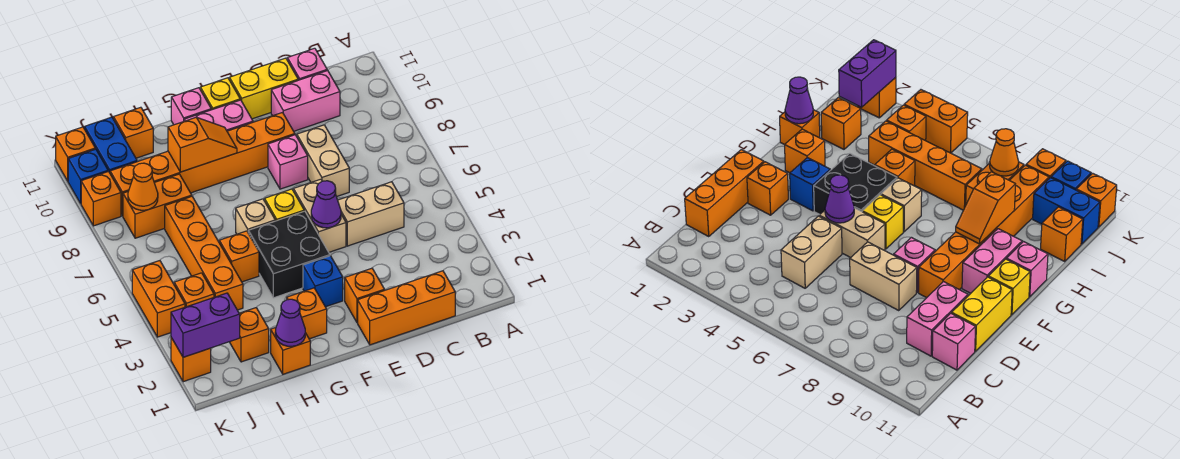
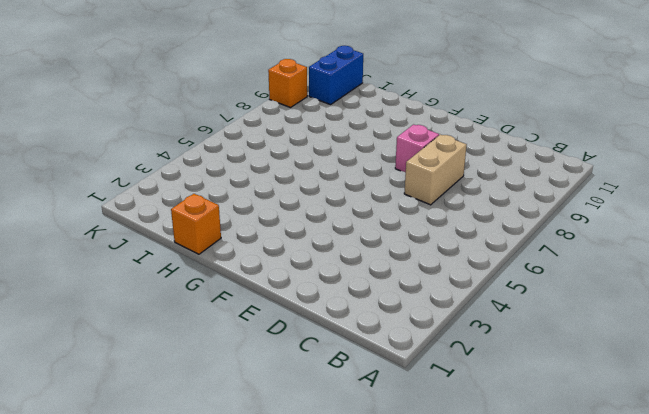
none -> orange brick C1:E1 level 1
none -> tan brick C5:D5 level 1
none -> pink brick C10:D10 level 1
none -> pink brick C11 level 1

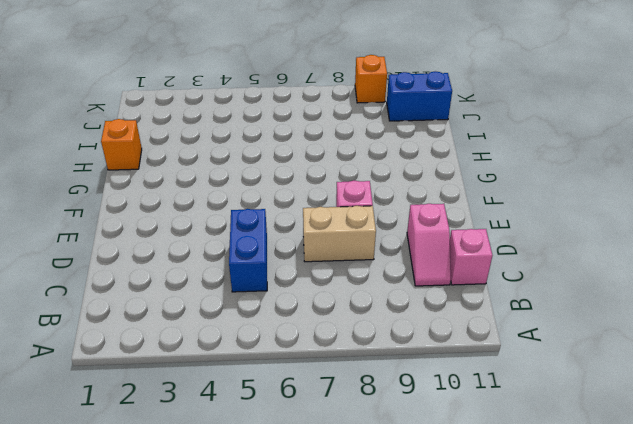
blue brick C5:D5 level 1 -> tan brick C5:D5 level 1
pink slope C10:D10 level 1 top D -> pink brick C10:D10 level 1
none -> orange brick C1:E1 level 1
none -> yellow brick D11:E11 level 1
none -> orange brick E2 level 1
none -> tan brick E5:E6 level 1

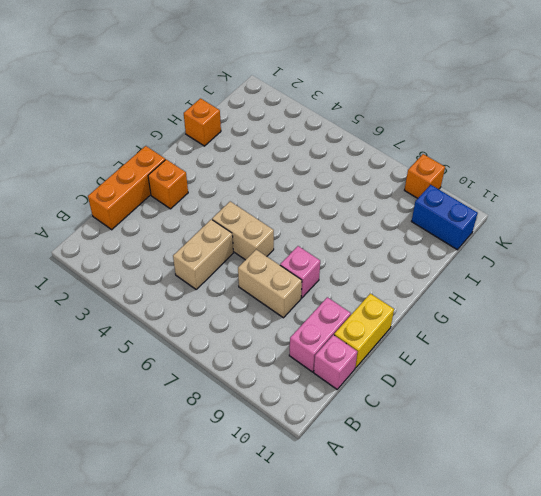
none -> orange brick E9:J9 level 1
none -> blue brick F3 level 1
none -> black brick F4:G5 level 1
none -> yellow brick F6 level 1

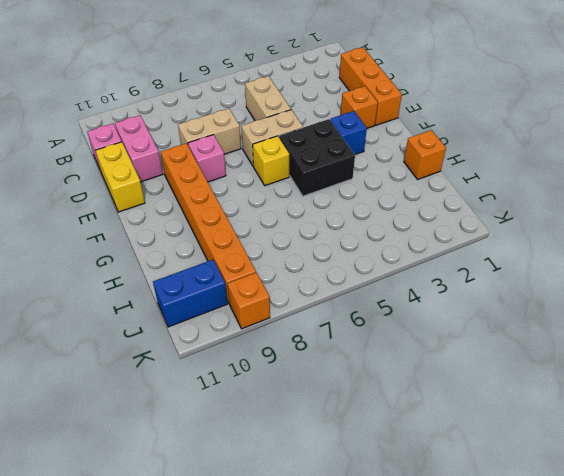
none -> pink brick F10:G10 level 1
none -> yellow brick F11 level 1
none -> orange brick G2 level 1
none -> tan brick G6 level 1

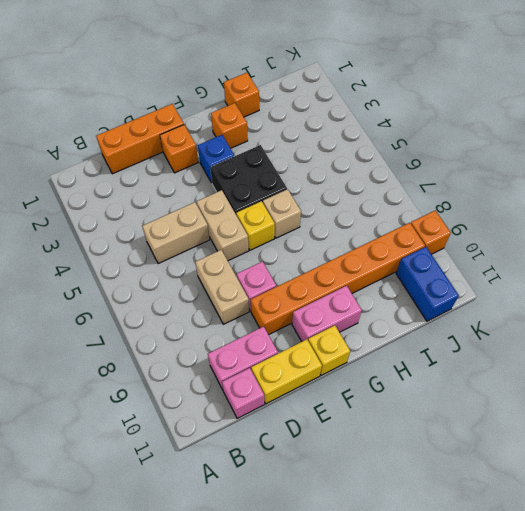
none -> pink brick G11 level 1
none -> orange brick H5 level 1
none -> orange brick I2 level 1
none -> orange brick I4:I7 level 1

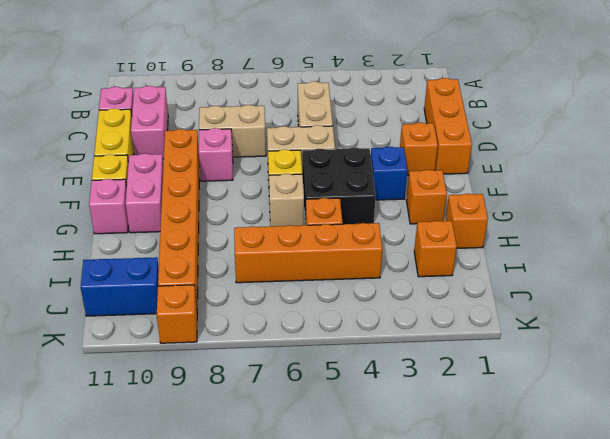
none -> orange brick I8:J8 level 1
none -> orange brick I11 level 1
none -> orange brick J4 level 1
none -> orange brick K2 level 1

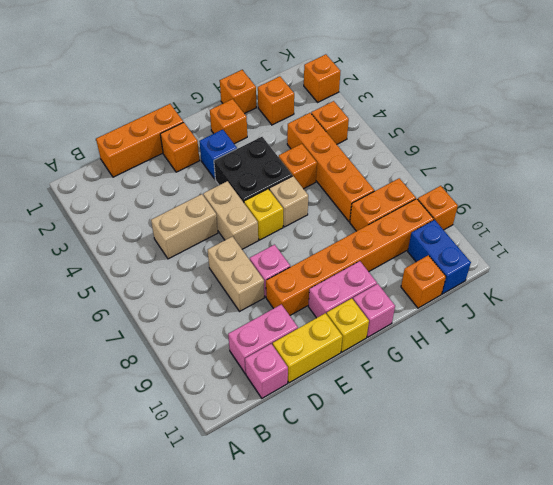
none -> orange brick K4:K5 level 1
none -> blue brick K10 level 1
none -> orange brick K11 level 1
none -> purple cone E5 level 2

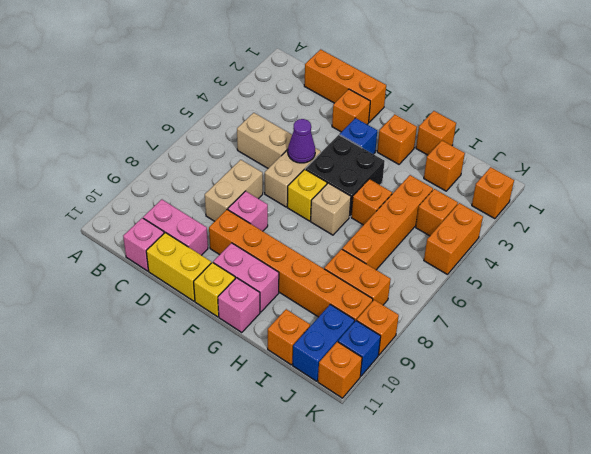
none -> orange slope G9:H9 level 2 top H
none -> purple cone H1 level 2
none -> purple brick J2:K2 level 2
none -> orange cone J8 level 2

